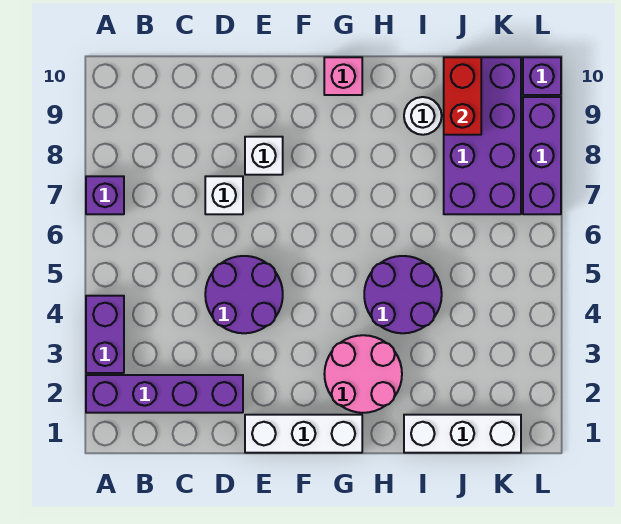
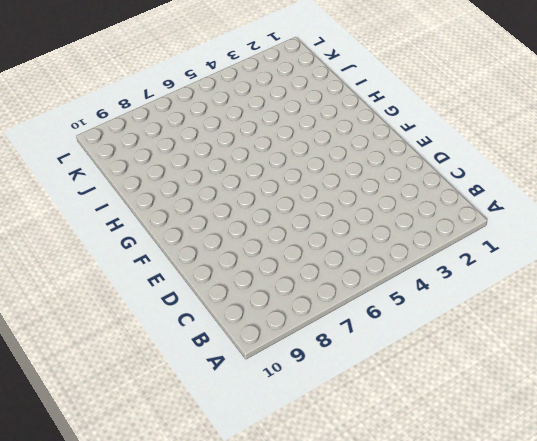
none -> purple brick A2:D2 level 1
none -> purple brick A3:A4 level 1
none -> purple brick A7 level 1

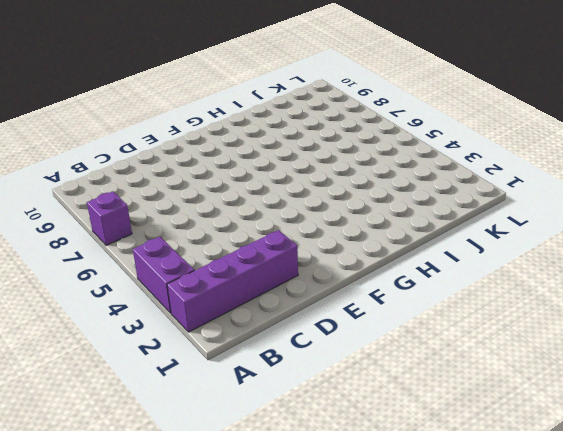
none -> purple round brick D4:E5 level 1
none -> white brick D7 level 1
none -> white brick E1:G1 level 1

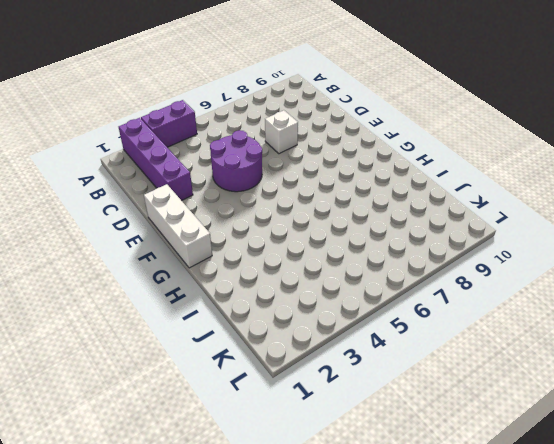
none -> purple brick A7 level 1
none -> white brick E8 level 1
none -> pink round brick G2:H3 level 1

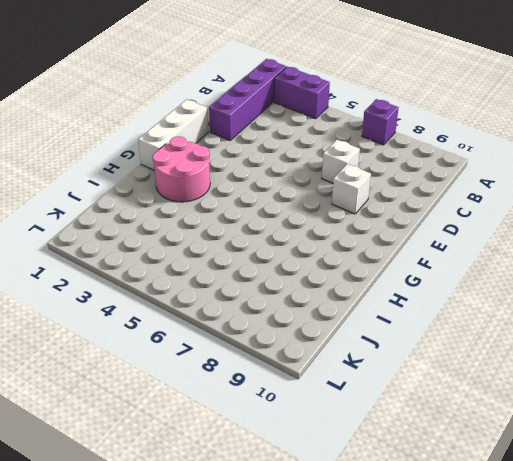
none -> purple round brick D4:E5 level 1
none -> pink brick G10 level 1
none -> purple round brick H4:I5 level 1

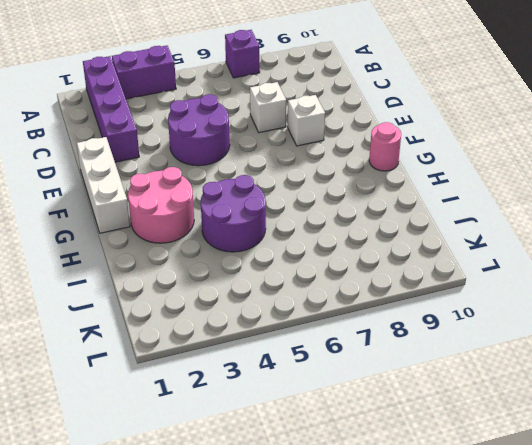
pink round brick G10 level 1 -> pink brick G10 level 1
none -> white brick I1:K1 level 1
none -> white round brick I9 level 1
none -> purple brick J7:K10 level 1

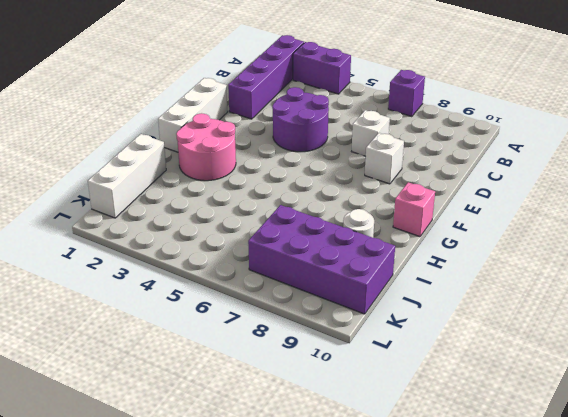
none -> purple round brick H4:I5 level 1
none -> purple brick L7:L9 level 1
none -> purple brick L10 level 1

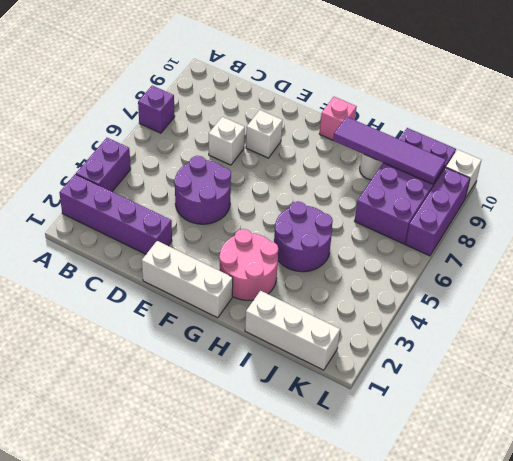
purple tile H9:K9 level 2 -> red brick J9:J10 level 2
white brick L10 level 1 -> purple brick L10 level 1

